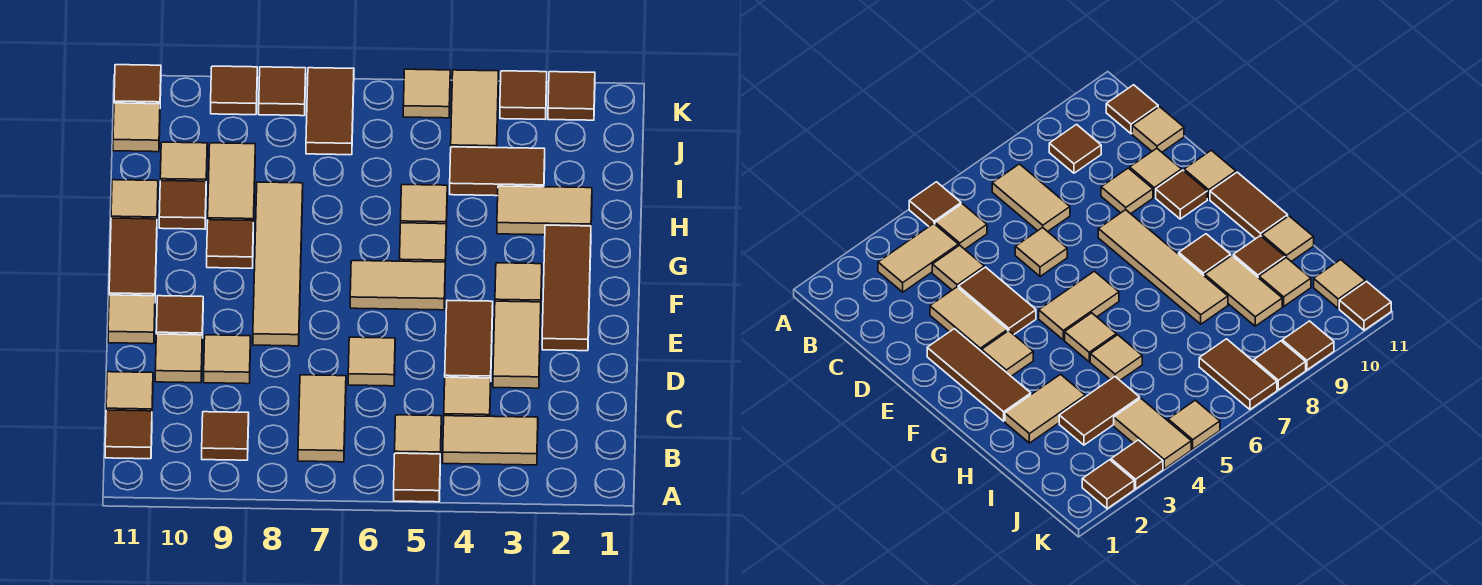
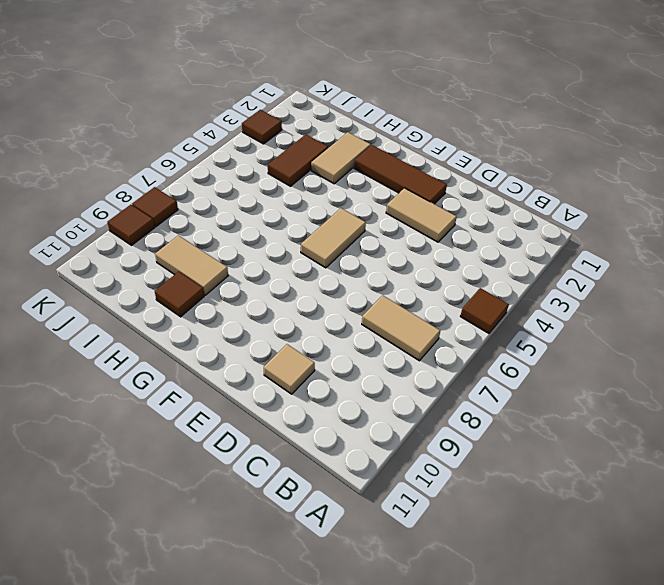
none -> tan tile B3:B4 level 1
none -> tan tile B5 level 1
none -> brown tile B9 level 1
none -> brown tile B11 level 1

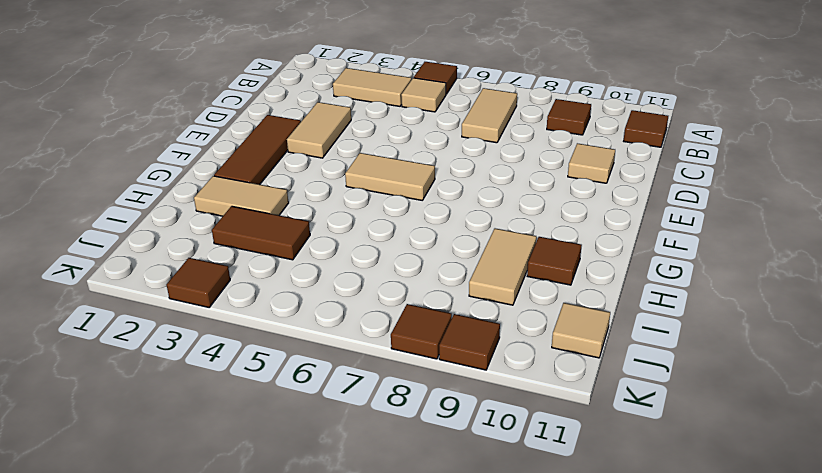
none -> tan tile C4 level 1
none -> tan tile C11 level 1
none -> brown tile D4:E4 level 1
none -> tan tile D6 level 1

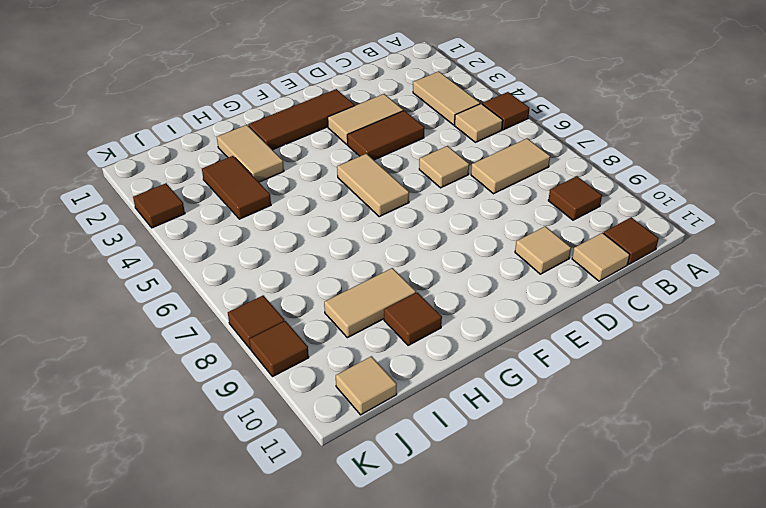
none -> tan tile C4 level 1
none -> tan tile D9 level 1
none -> tan tile E8:H8 level 1
none -> brown tile E10 level 1

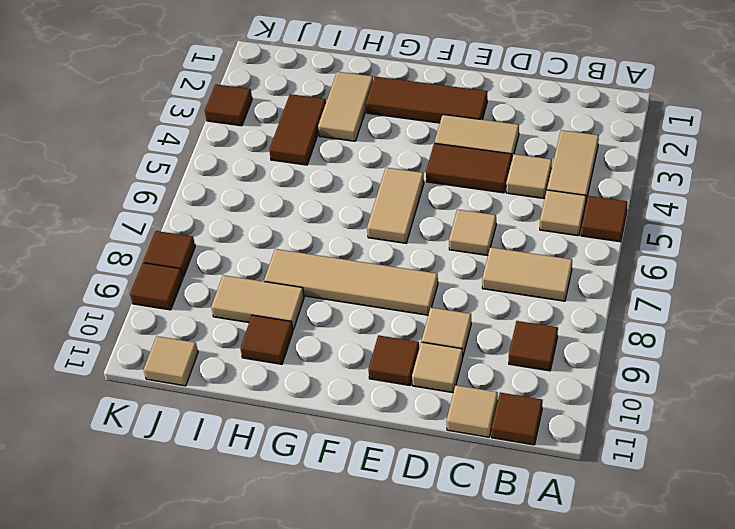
none -> tan tile E11 level 1
none -> tan tile F3 level 1
none -> brown tile F11:G11 level 1
none -> tan tile G5 level 1

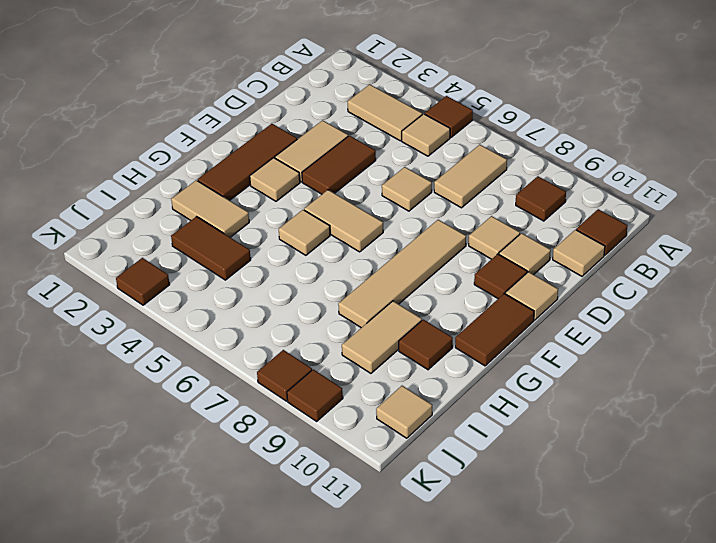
none -> tan tile C4 level 1
none -> brown tile G9 level 1
none -> tan tile H5 level 1
none -> tan tile H11 level 1

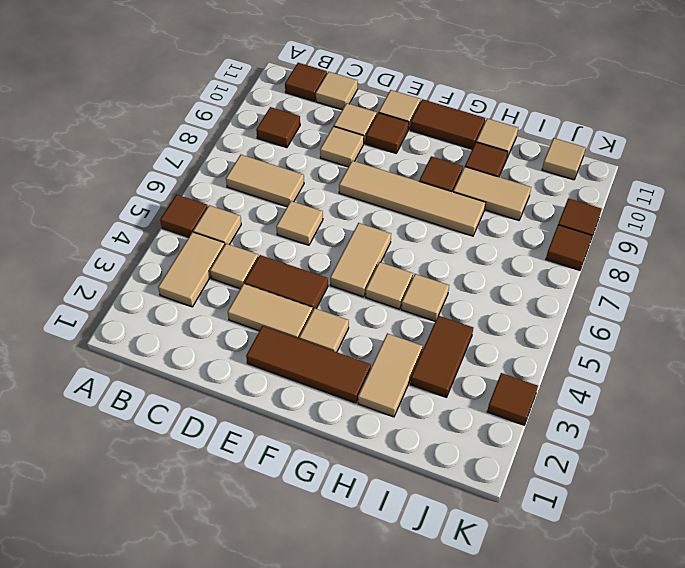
none -> tan tile I10 level 1
none -> tan tile J4:K4 level 1
none -> brown tile J7:K7 level 1
none -> brown tile K2 level 1

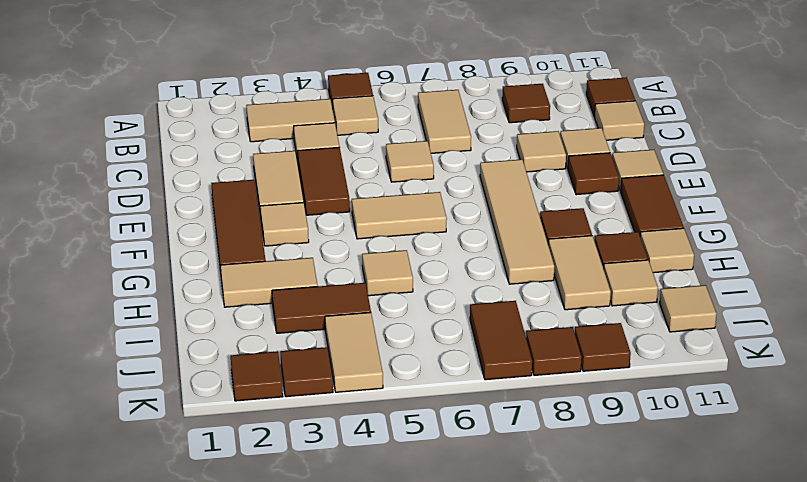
none -> tan tile G5 level 1
none -> tan tile K5 level 1
none -> brown tile K11 level 1

